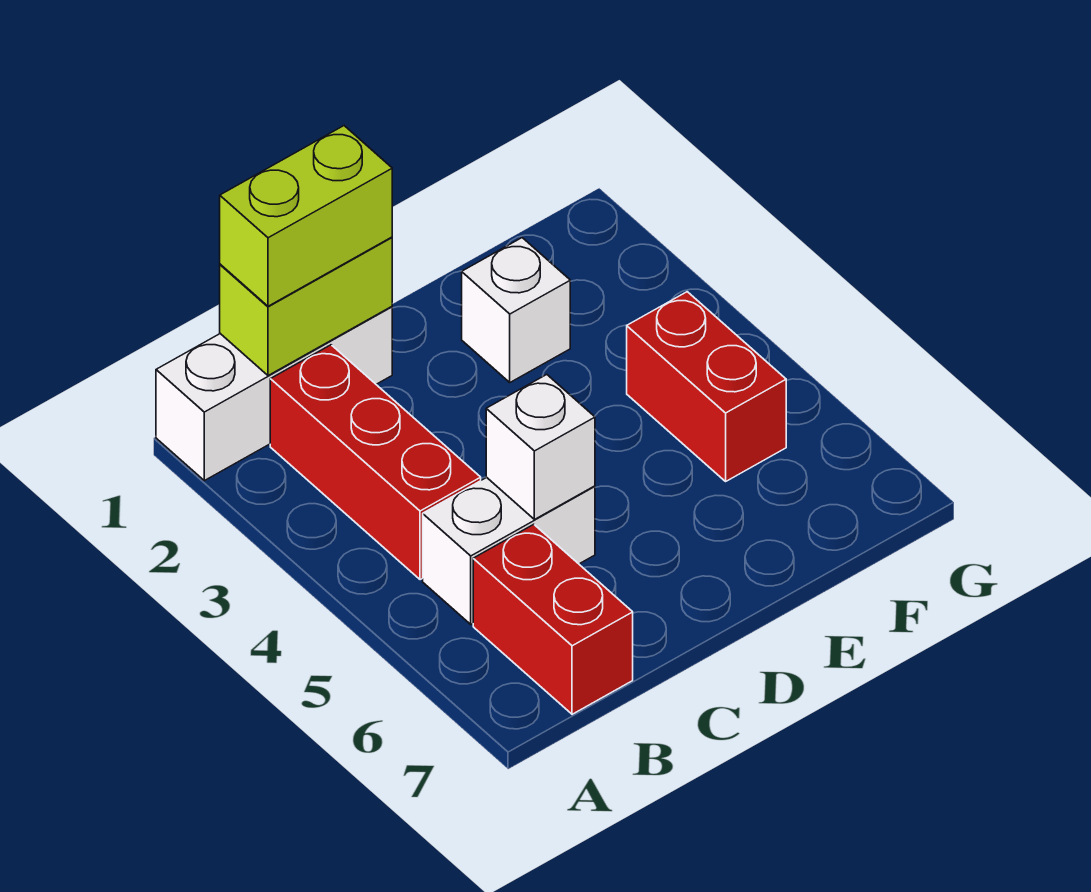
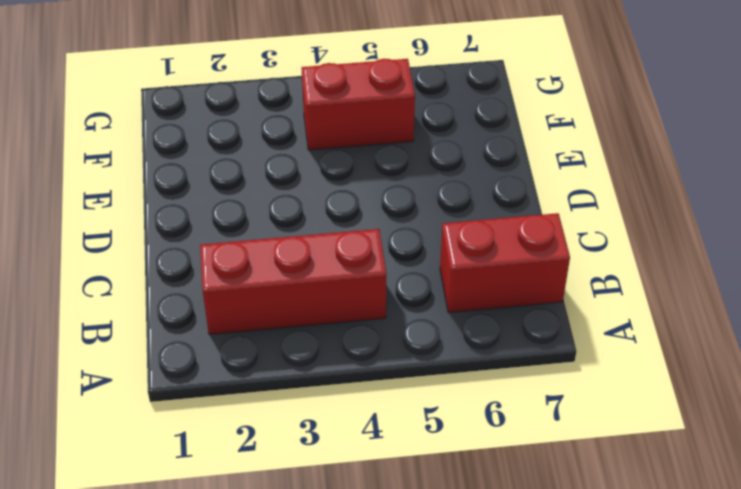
none -> white brick A1:C1 level 1
none -> white brick B5:C5 level 1

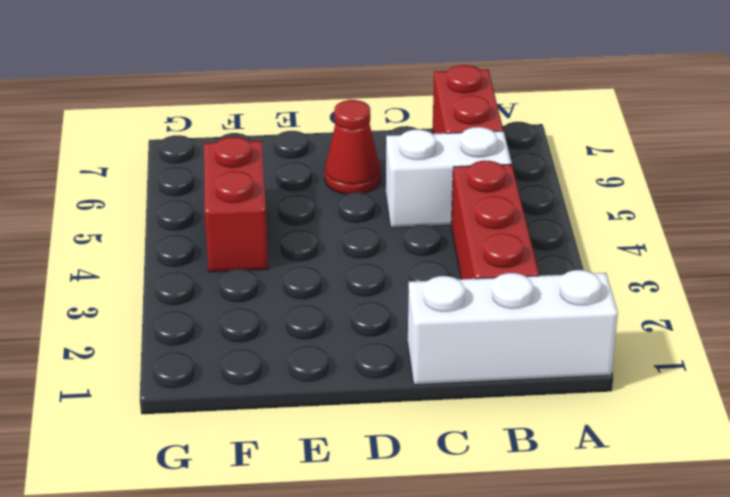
red cone D6 level 1 -> none
none -> white brick E2 level 1
none -> lime brick B1:C1 level 2

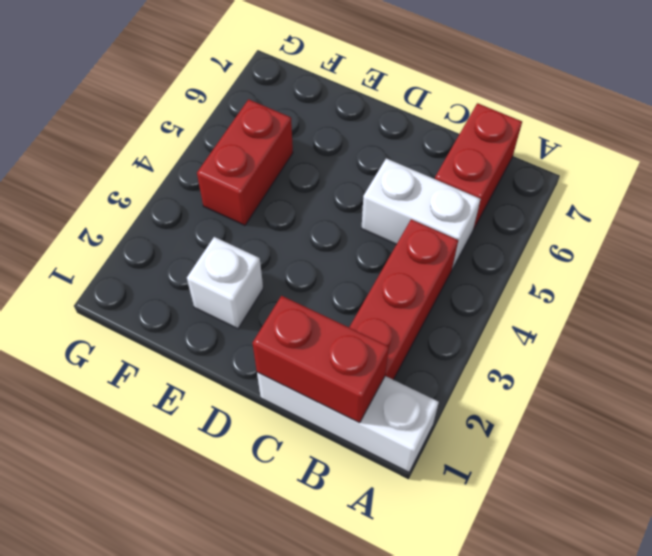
red brick B1:C1 level 2 -> lime brick B1:C1 level 2
none -> white brick C5 level 2
none -> lime brick B1:C1 level 3

